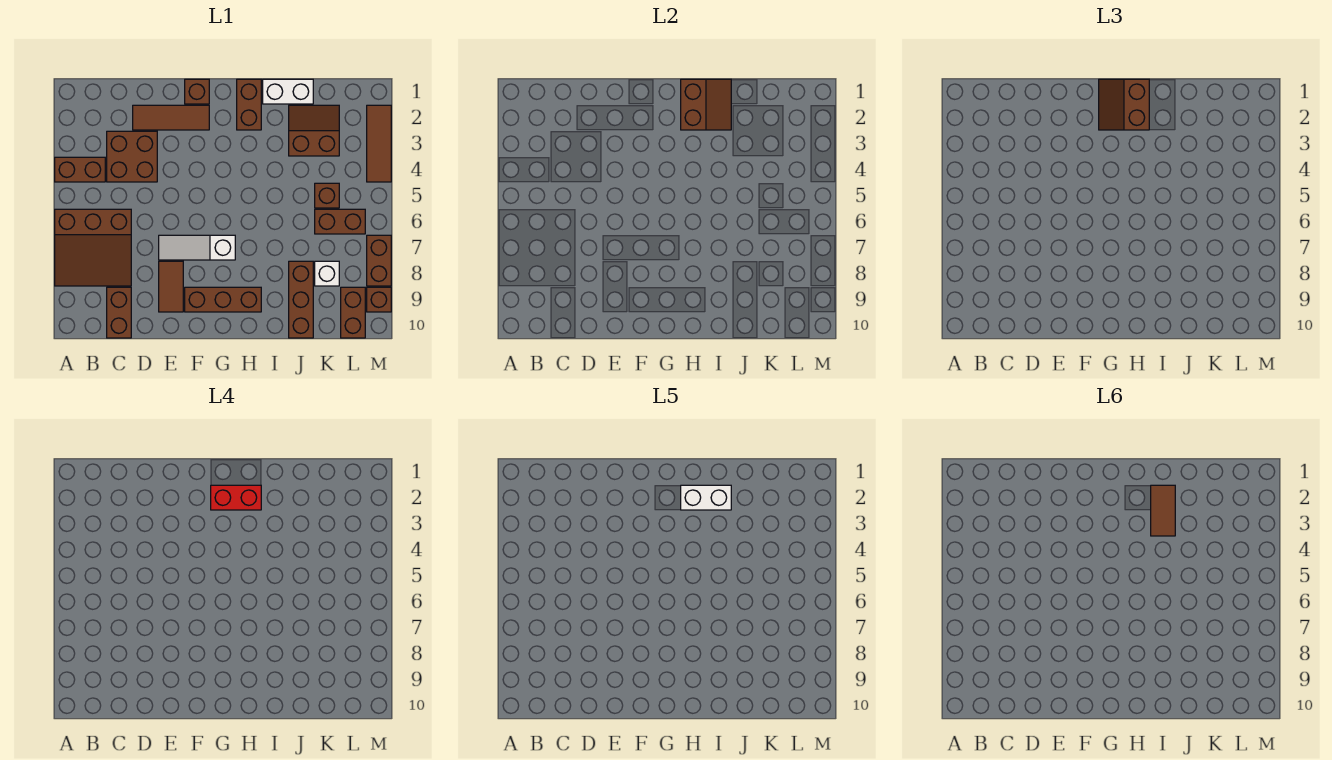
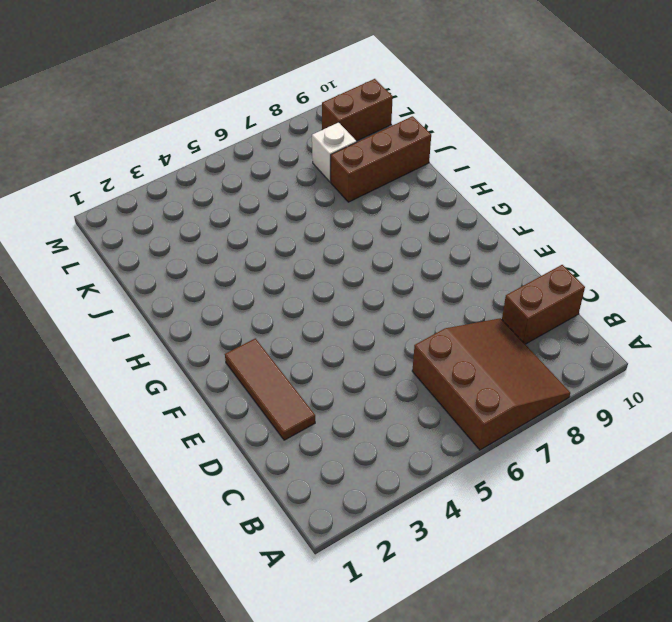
none -> brown brick A4:B4 level 1
none -> brown brick C3:D4 level 1
none -> white slope E7:G7 level 1 top G

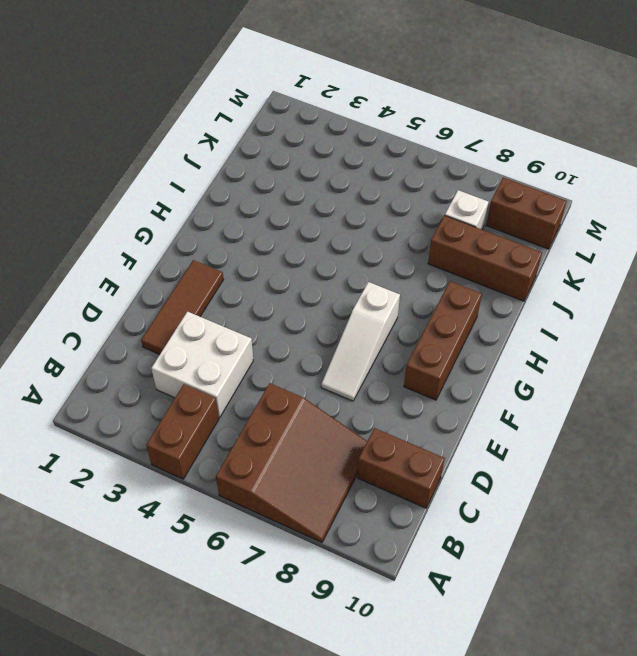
white brick C3:D4 level 1 -> brown brick C3:D4 level 1
none -> brown tile E8:E9 level 1
none -> brown brick F1 level 1
none -> brown brick H1:H2 level 1

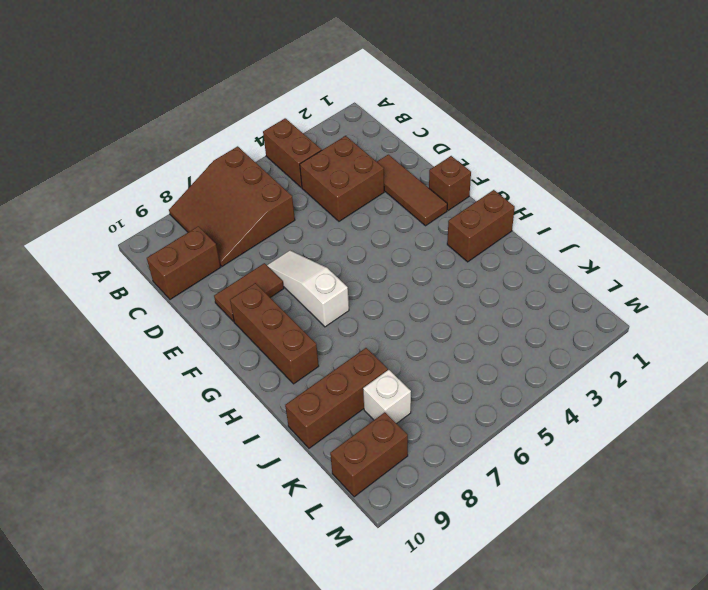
none -> white brick I1:J1 level 1
none -> brown slope J2:K3 level 1 top 3
none -> brown brick K5 level 1

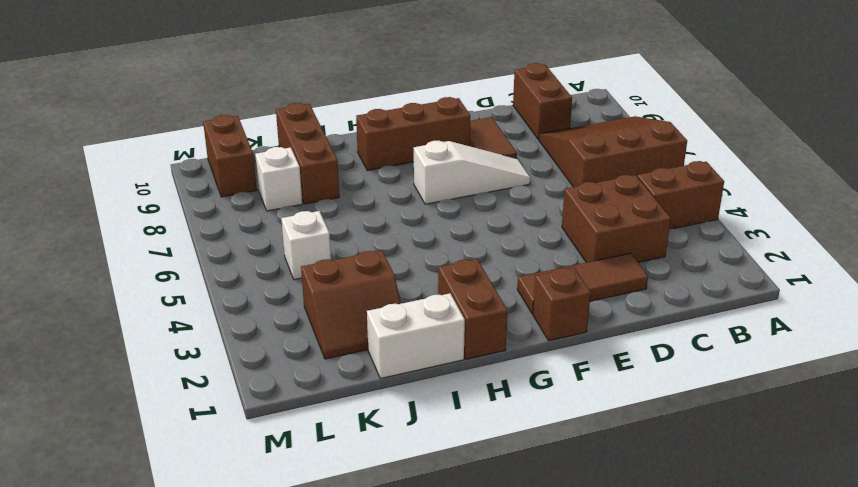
white brick K5 level 1 -> brown brick K5 level 1
none -> brown brick K6:L6 level 1
none -> brown tile M2:M4 level 1
none -> brown brick M7:M8 level 1

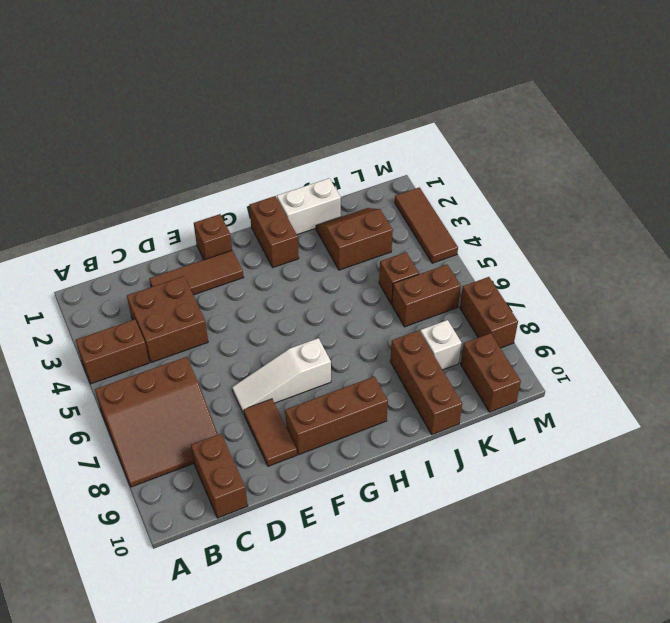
none -> brown brick M9 level 1
none -> brown slope H1:I2 level 2 top H
none -> brown slope G1:H2 level 3 top H

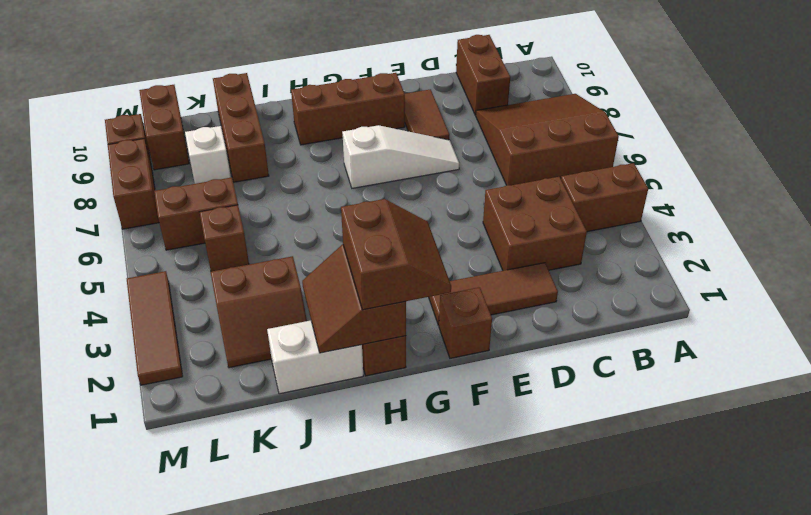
none -> red brick G2:H2 level 4
none -> white brick H2:I2 level 5
none -> brown tile I2:I3 level 6

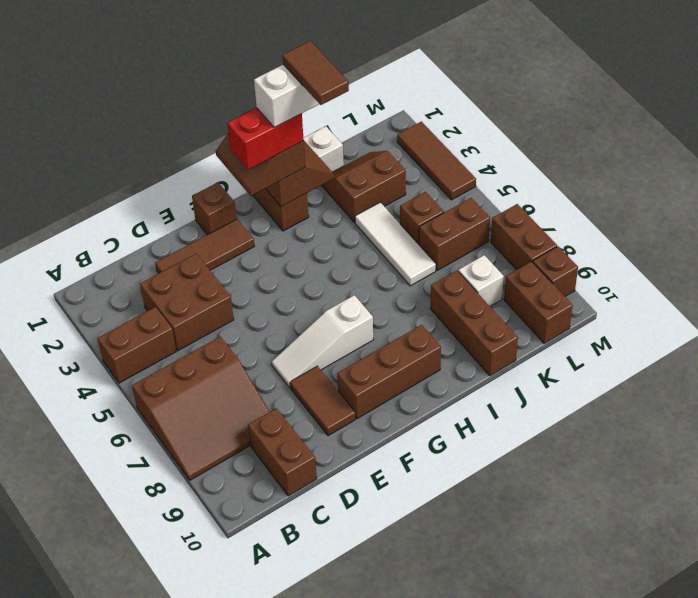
white tile J4:J6 level 1 -> none

